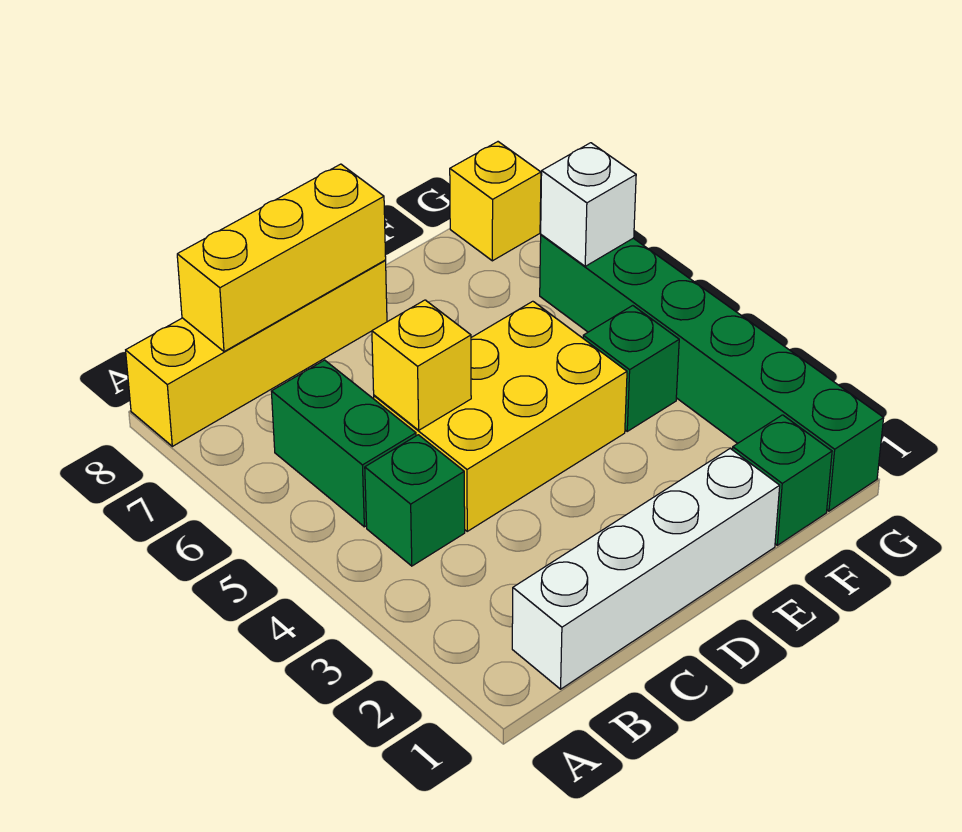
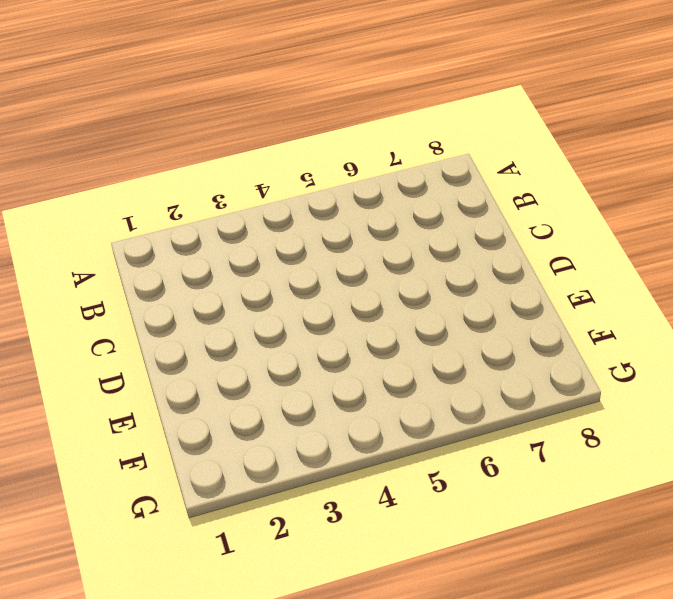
none -> yellow brick A8:D8 level 1
none -> white brick B1:E1 level 1
none -> green brick B4 level 1

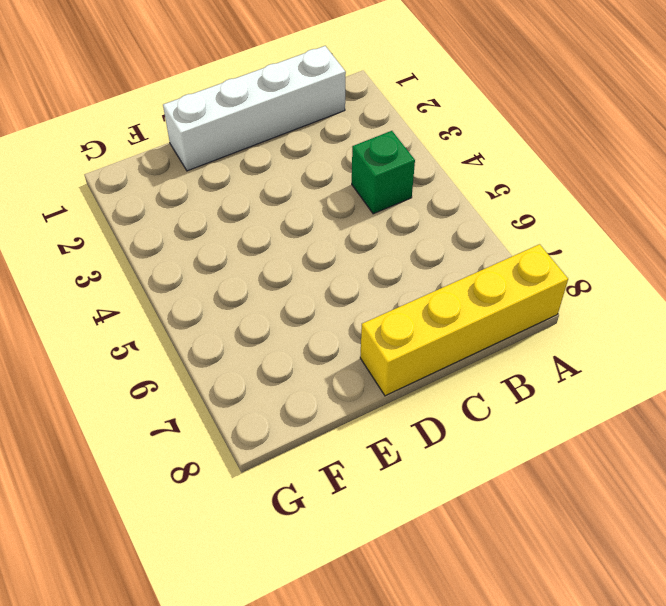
none -> green brick B5:B6 level 1
none -> yellow brick C4:E5 level 1
none -> green brick F1 level 1

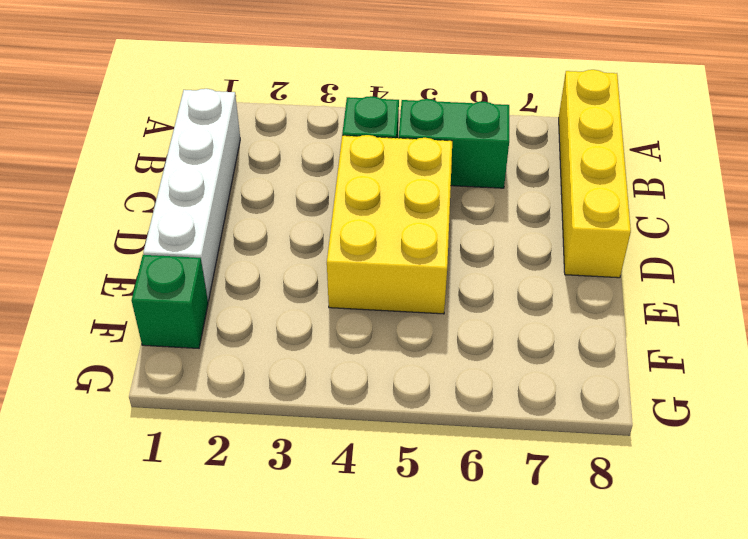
none -> green brick F4 level 1
none -> green brick G1:G6 level 1
none -> yellow brick G8 level 1

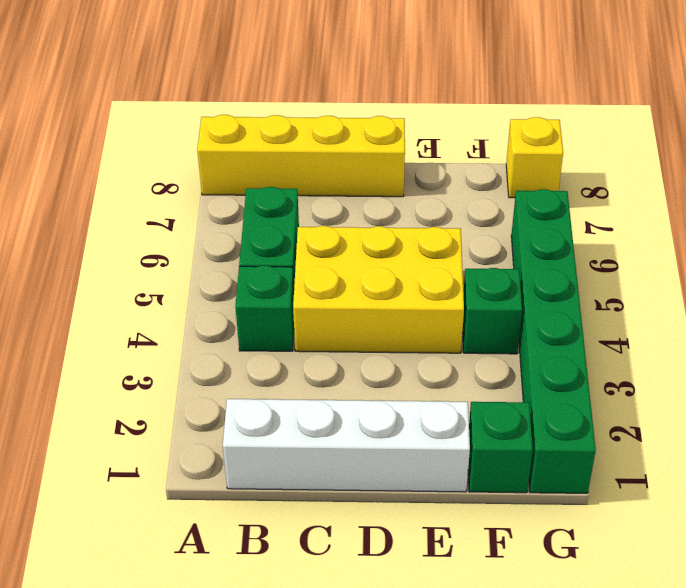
none -> yellow brick B8:D8 level 2
none -> yellow brick C5 level 2
none -> white brick G6 level 2

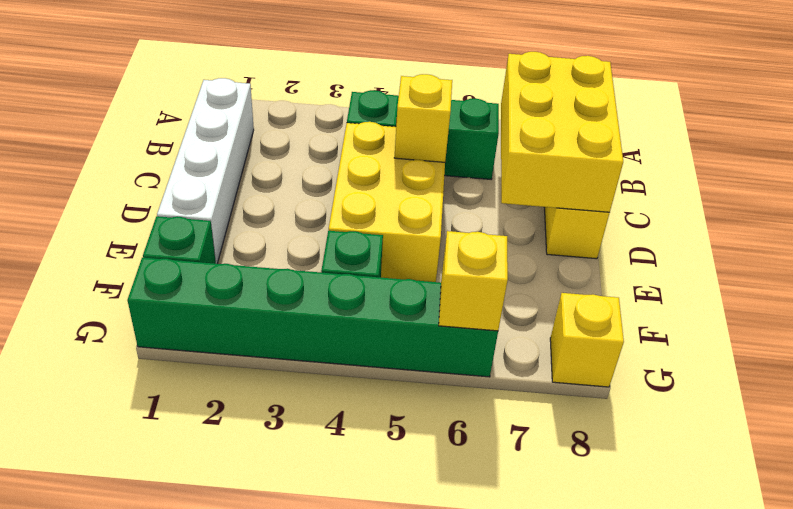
yellow brick B7:D8 level 2 -> yellow brick B8:D8 level 2
yellow brick G6 level 2 -> white brick G6 level 2

